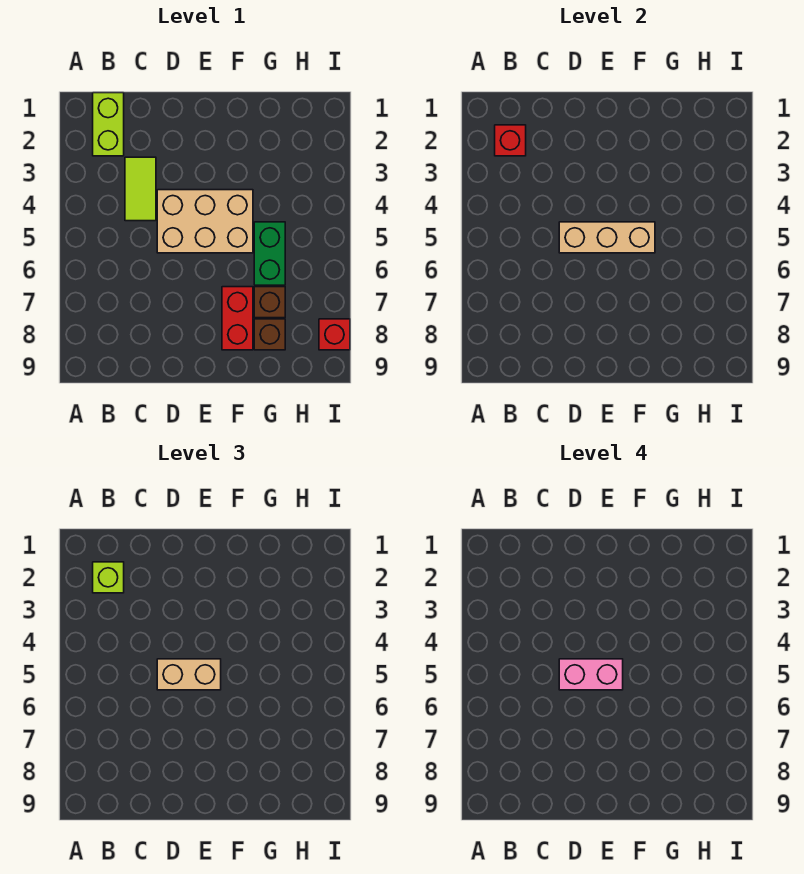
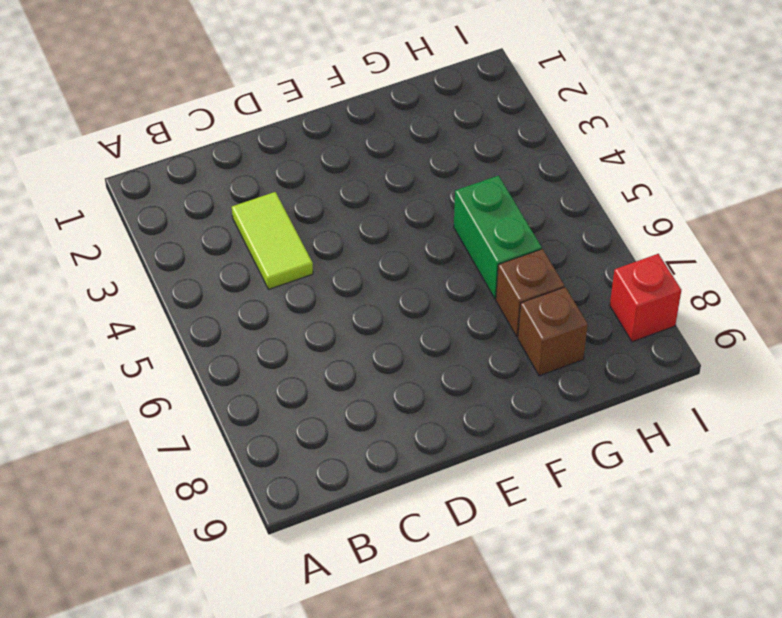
none -> lime brick B1:B2 level 1
none -> tan brick D4:F5 level 1
none -> red brick F7:F8 level 1

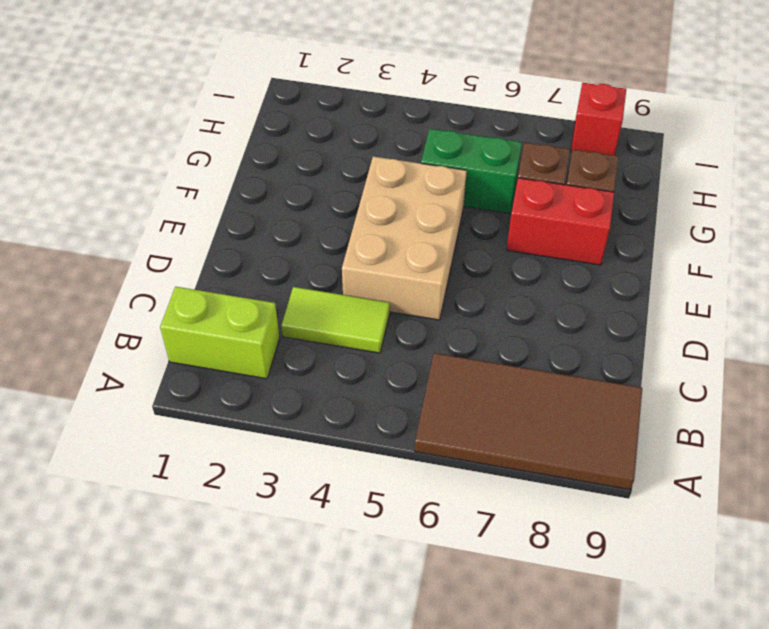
brown tile A6:B9 level 1 -> none
none -> red brick B2 level 2
none -> tan brick D5:F5 level 2
none -> lime brick B2 level 3

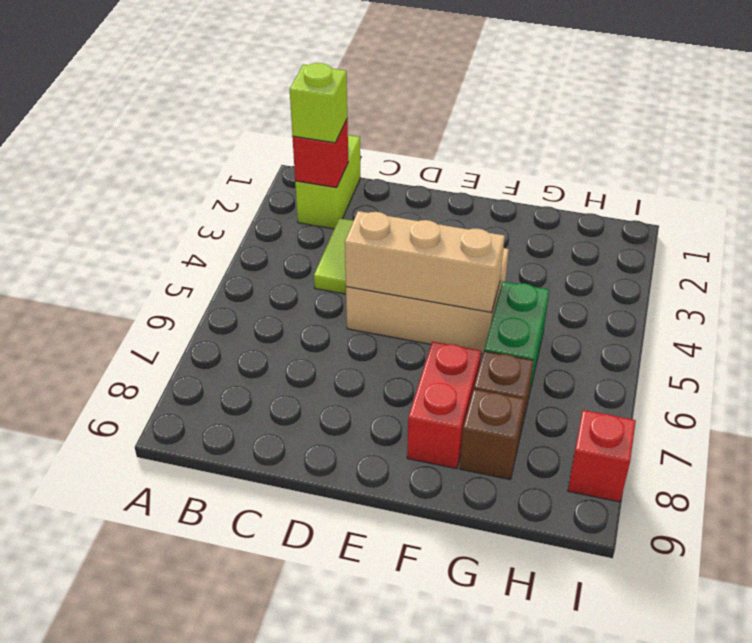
none -> tan brick D5:E5 level 3
none -> pink brick D5:E5 level 4

